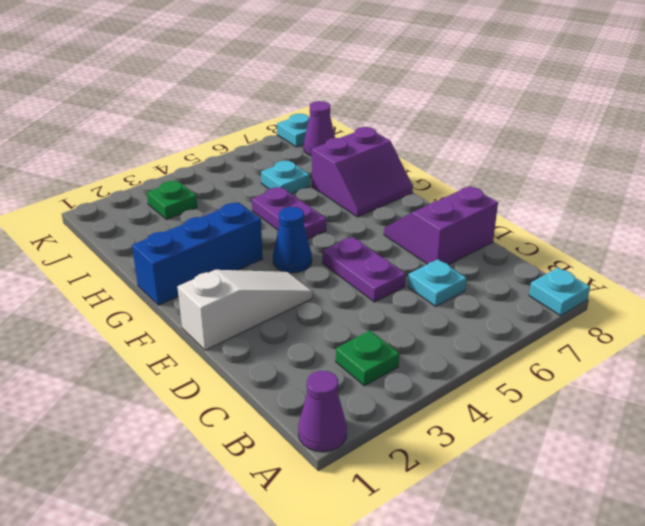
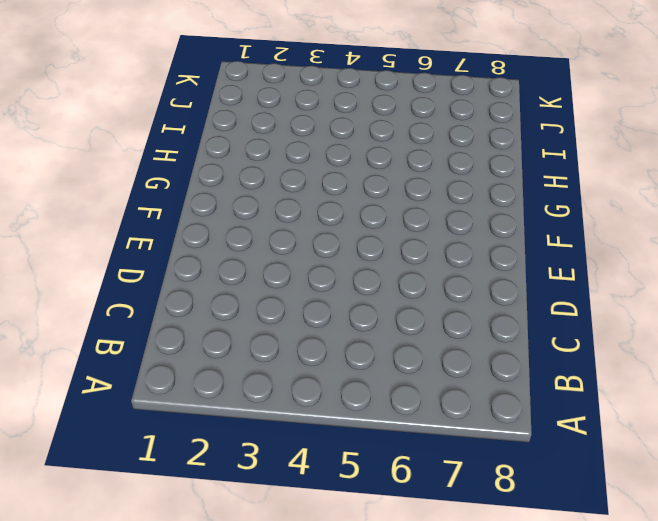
none -> purple cone A1 level 1
none -> cyan plate A8 level 1
none -> green plate B3 level 1

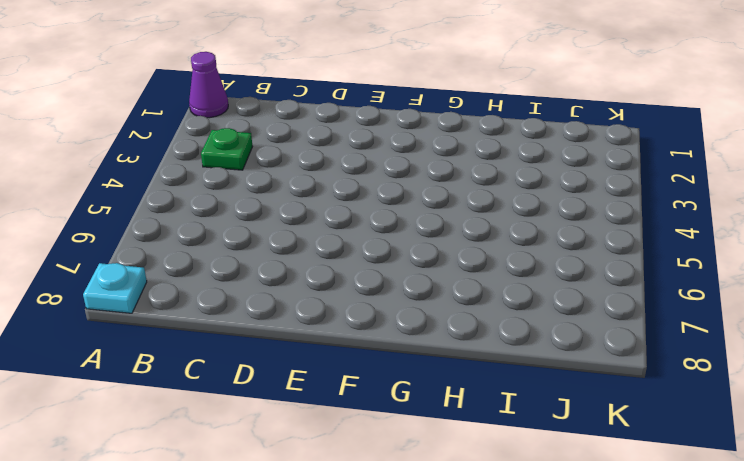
none -> cyan plate C6 level 1
none -> purple plate D5:E5 level 1
none -> purple slope D7:E8 level 1 top D

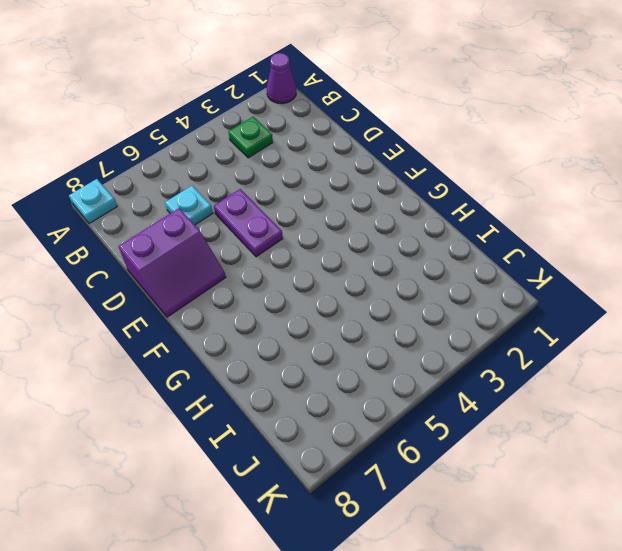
none -> white slope E1:E3 level 1 top 1
none -> blue cone F4 level 1
none -> blue brick G1:G3 level 1

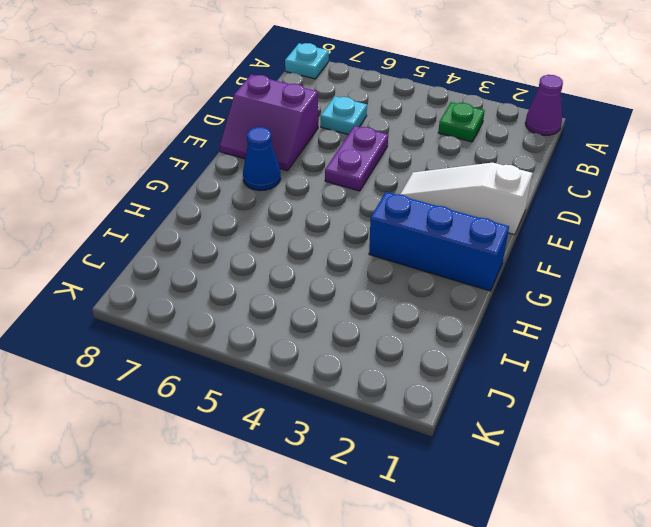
blue cone F7 level 1 -> blue cone F4 level 1
none -> purple plate G5:H5 level 1
none -> purple slope G7:H8 level 1 top H
none -> cyan plate I6 level 1

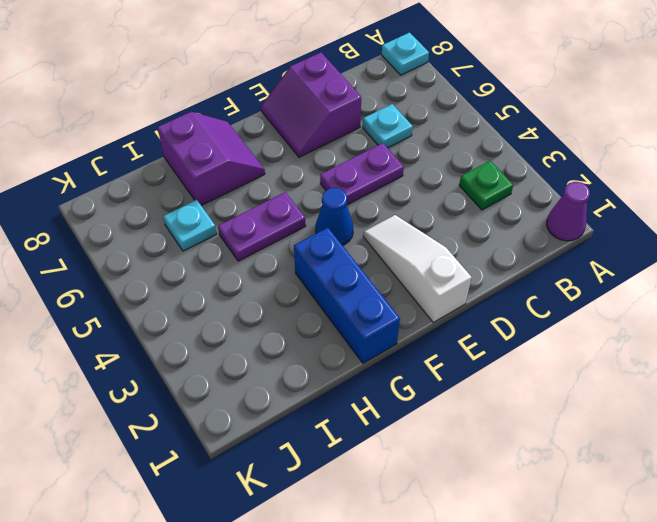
none -> green plate J3 level 1
none -> purple cone J8 level 1
none -> cyan plate K8 level 1

